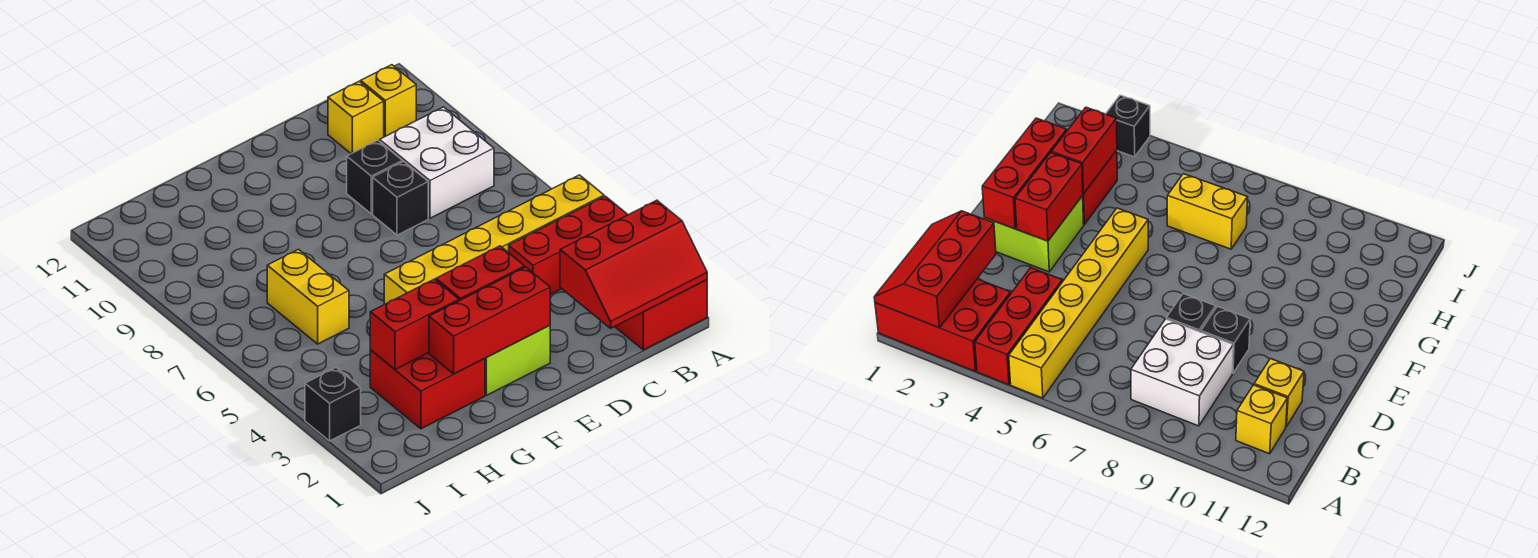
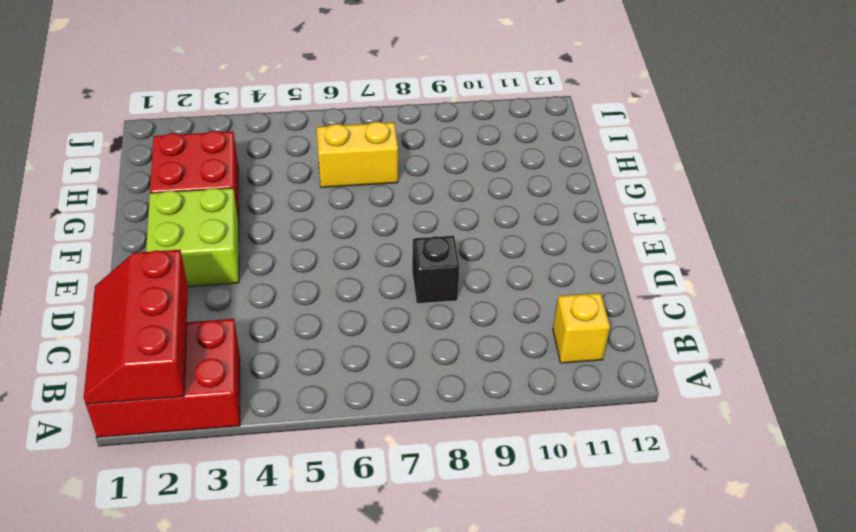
none -> red brick A4:C4 level 1
none -> yellow brick A5:F5 level 1
none -> white brick B8:C9 level 1

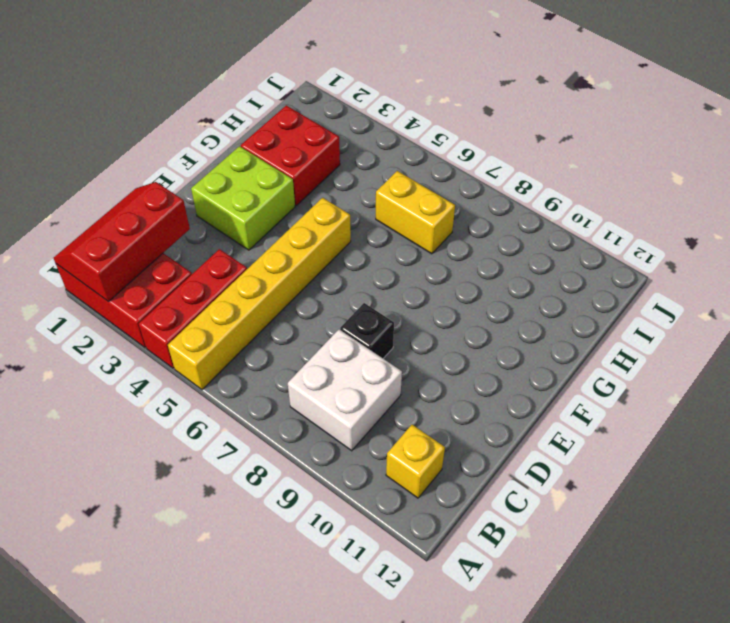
none -> yellow brick C11 level 1
none -> black brick D9 level 1
none -> black brick J3 level 1

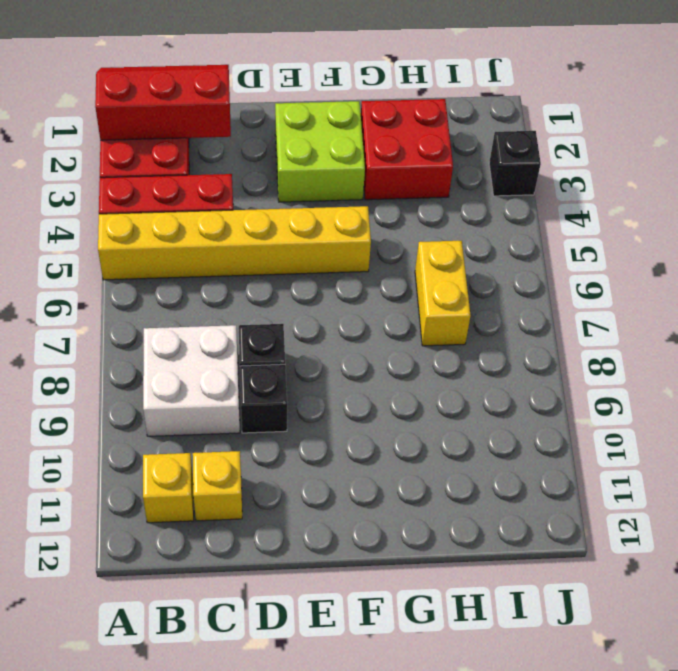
none -> red brick E2:G2 level 2
none -> red brick E3:F3 level 2
none -> red brick G3:H3 level 2

